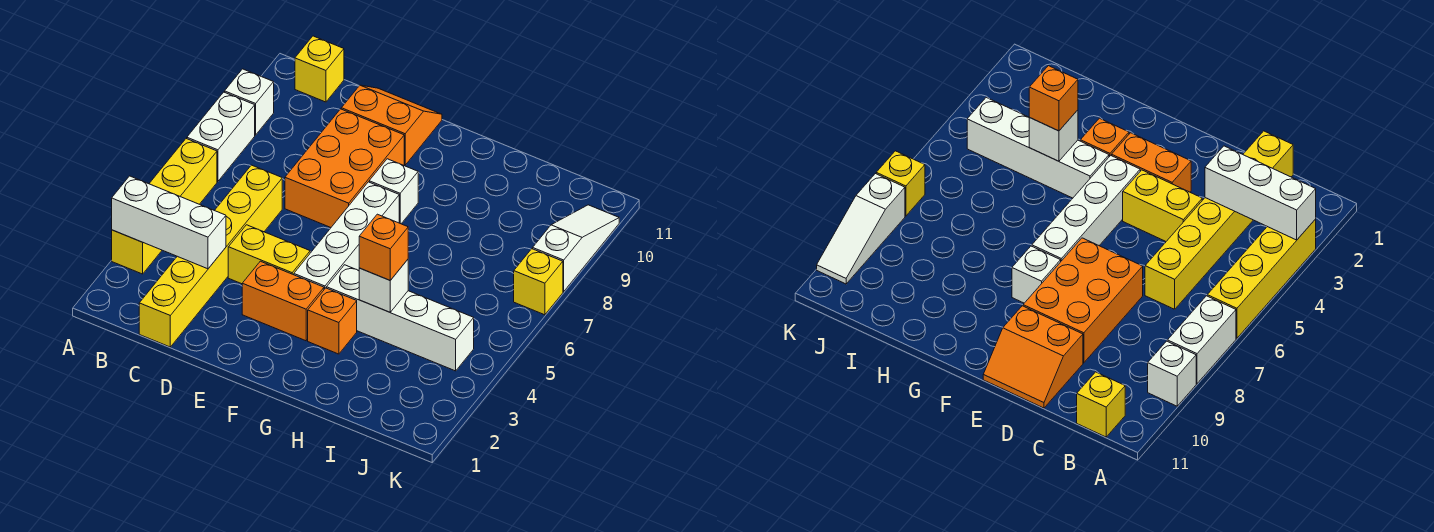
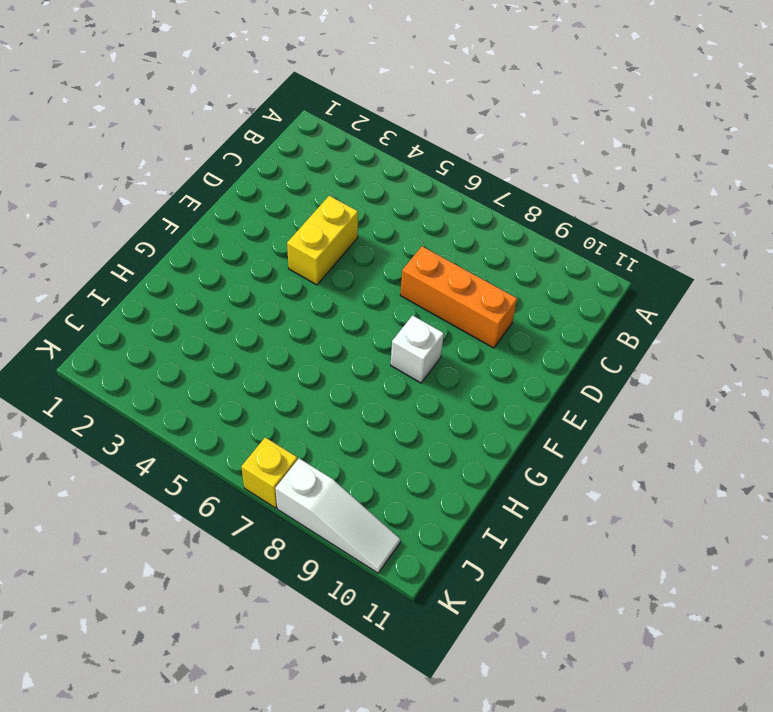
orange brick D7:D9 level 1 -> orange brick D7:E9 level 1
none -> yellow brick A3:A6 level 1
none -> white brick A7:A8 level 1
none -> white brick A9 level 1

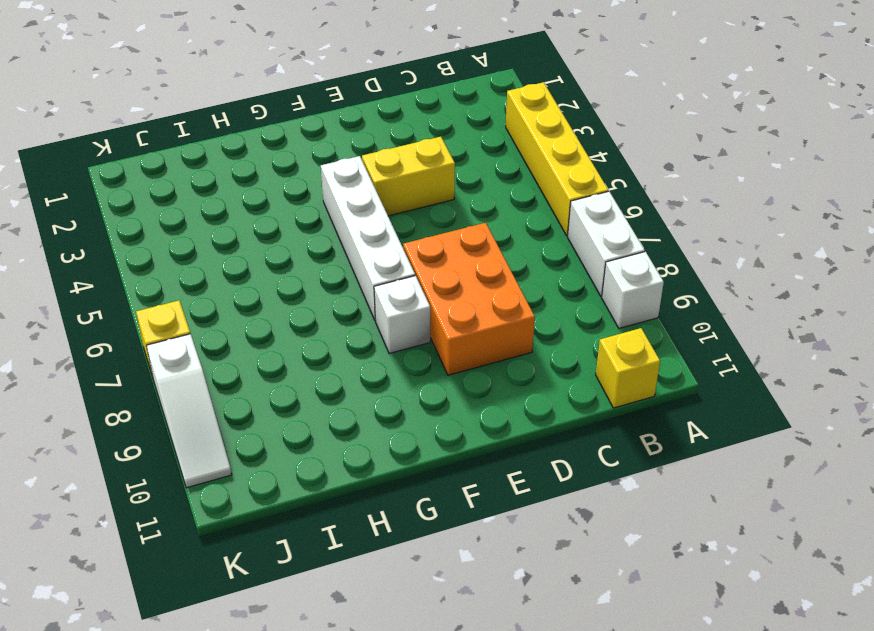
none -> yellow brick C1:C6 level 1
none -> orange slope D10:E11 level 1 top 10
none -> orange brick E3:F3 level 1

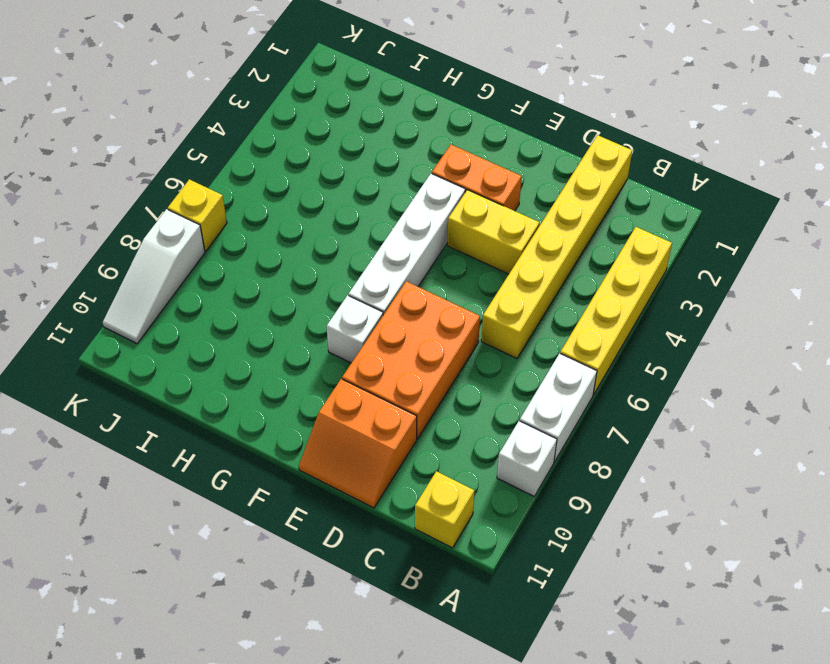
none -> orange brick G3 level 1
none -> white brick G4:J4 level 1
none -> white brick A3:C3 level 2

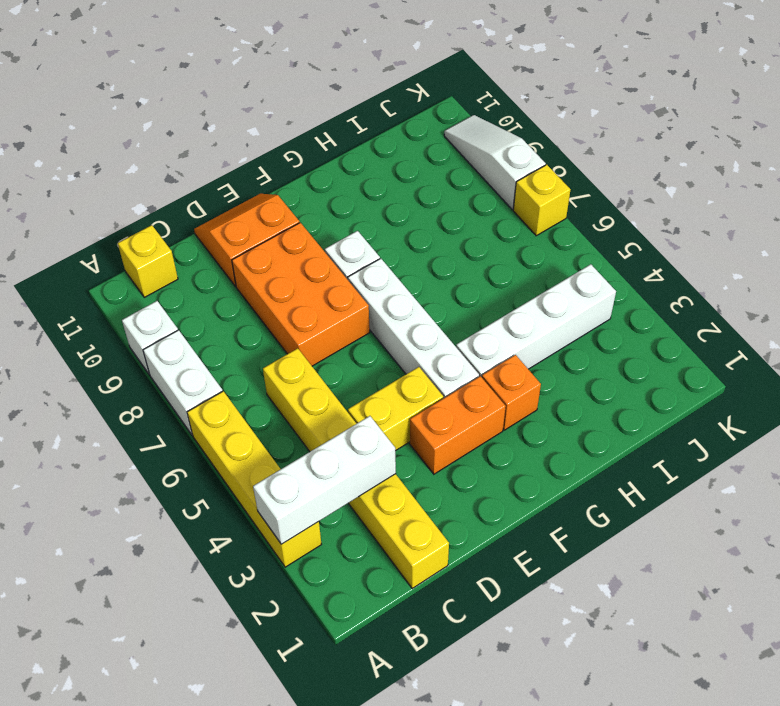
none -> white brick H4 level 2
none -> orange brick H4 level 3

